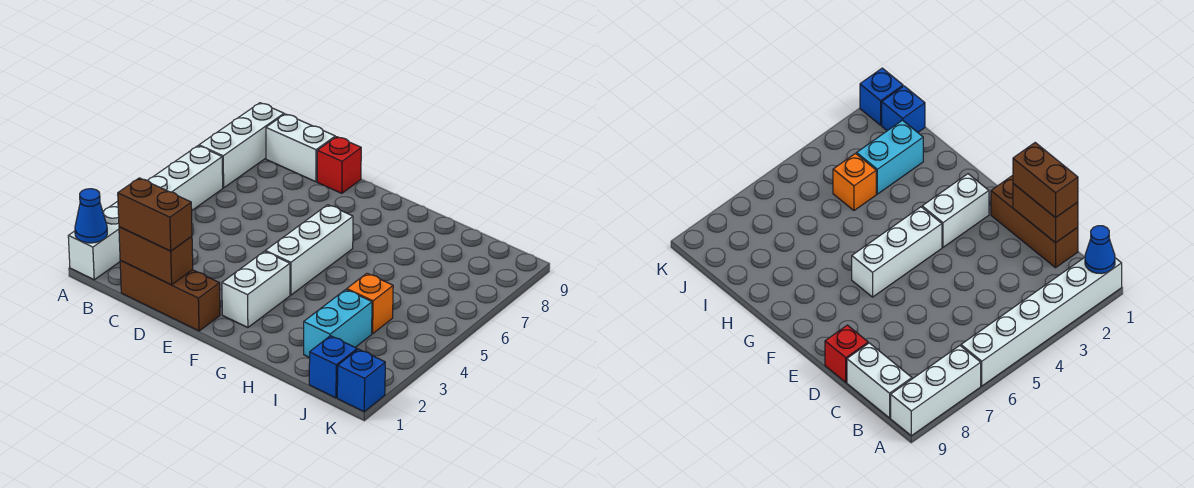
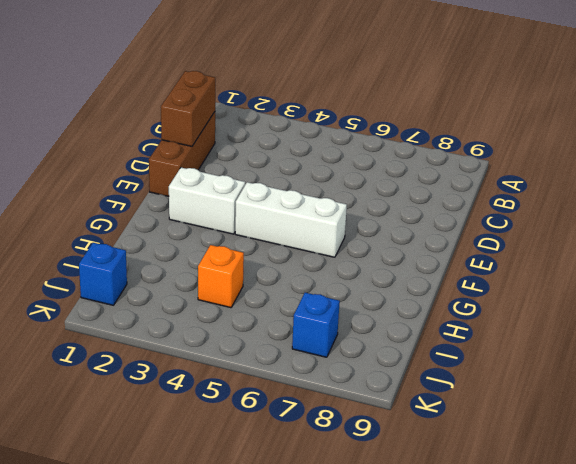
blue brick J7 level 1 -> blue brick K1 level 1
none -> white brick A1:A6 level 1
none -> white brick A7:A9 level 1
none -> white brick B9:C9 level 1

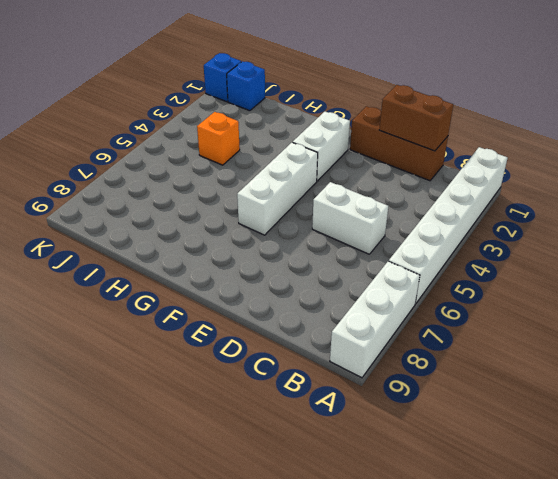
white brick C5:D5 level 1 -> white brick B9:C9 level 1
none -> red brick D9 level 1
none -> cyan brick I2:I3 level 1
none -> blue cone A1 level 2

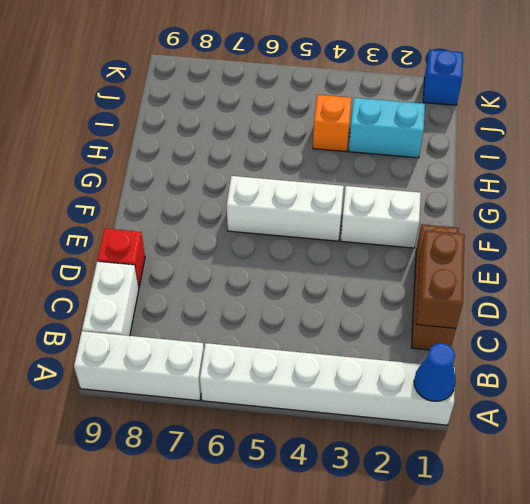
none -> blue brick J1 level 1
none -> brown brick C1:D1 level 3

